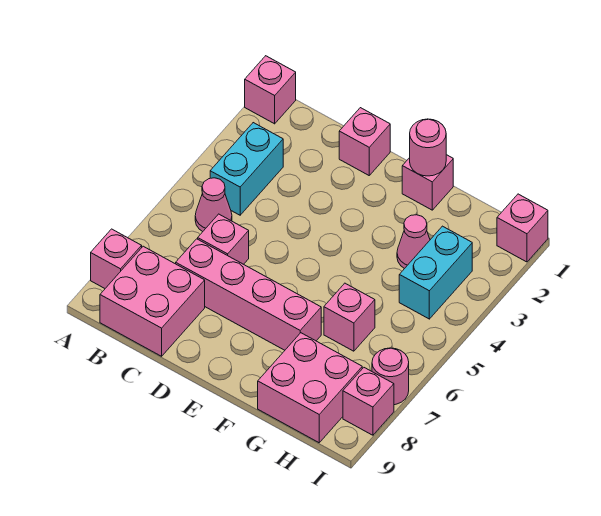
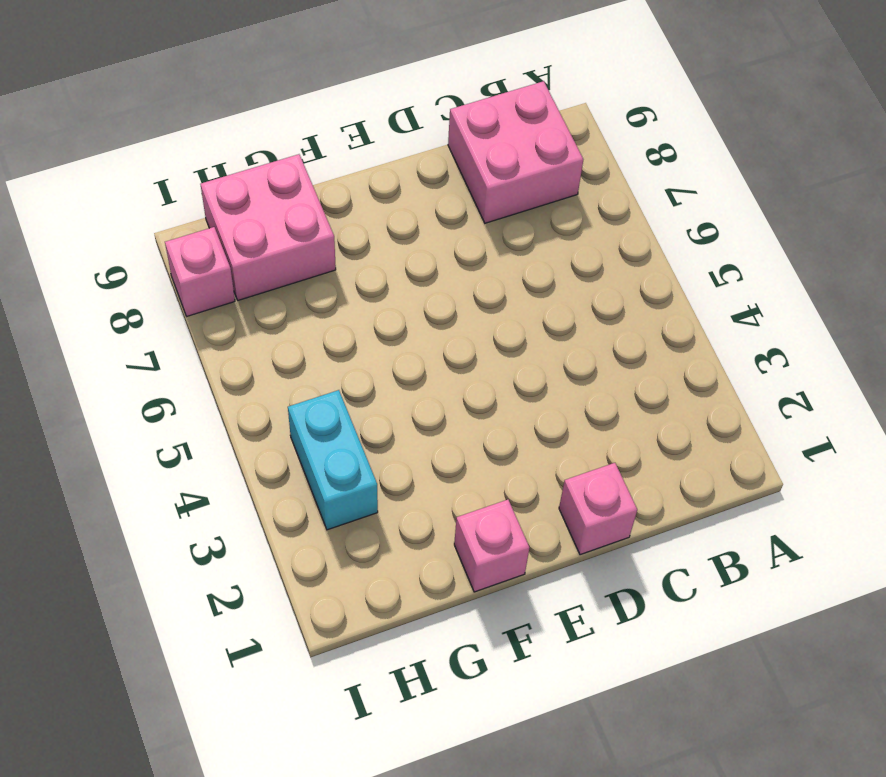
none -> pink brick A1 level 1
none -> pink brick A8 level 1
none -> cyan brick B3:B4 level 1

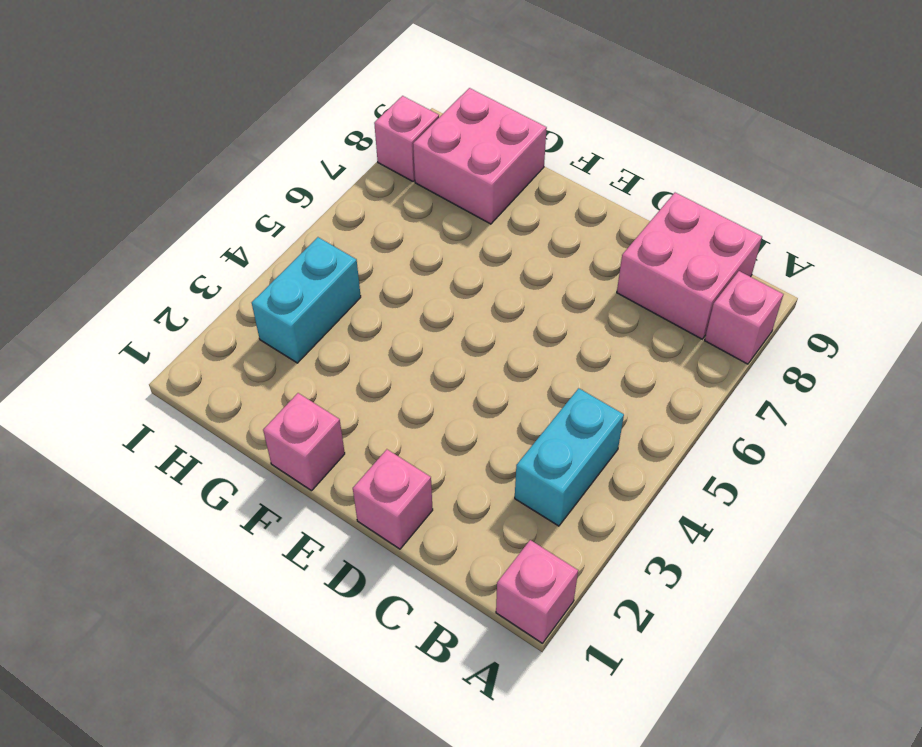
none -> pink cone B5 level 1
none -> pink brick C6 level 1
none -> pink brick C7:F7 level 1

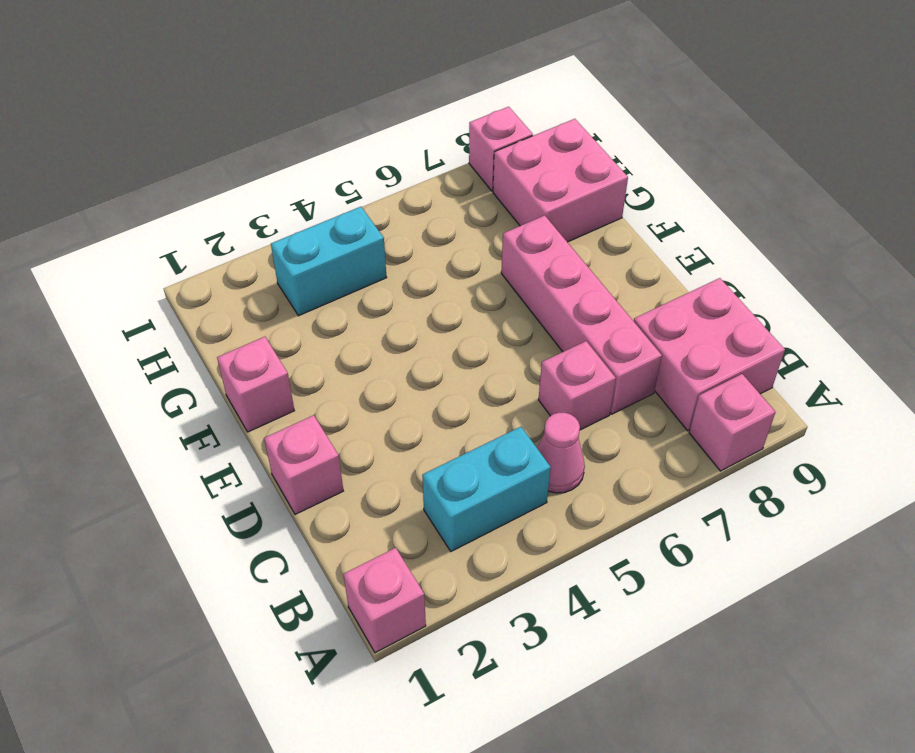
none -> pink cone G3 level 1
none -> pink brick G6 level 1
none -> pink brick I1 level 1

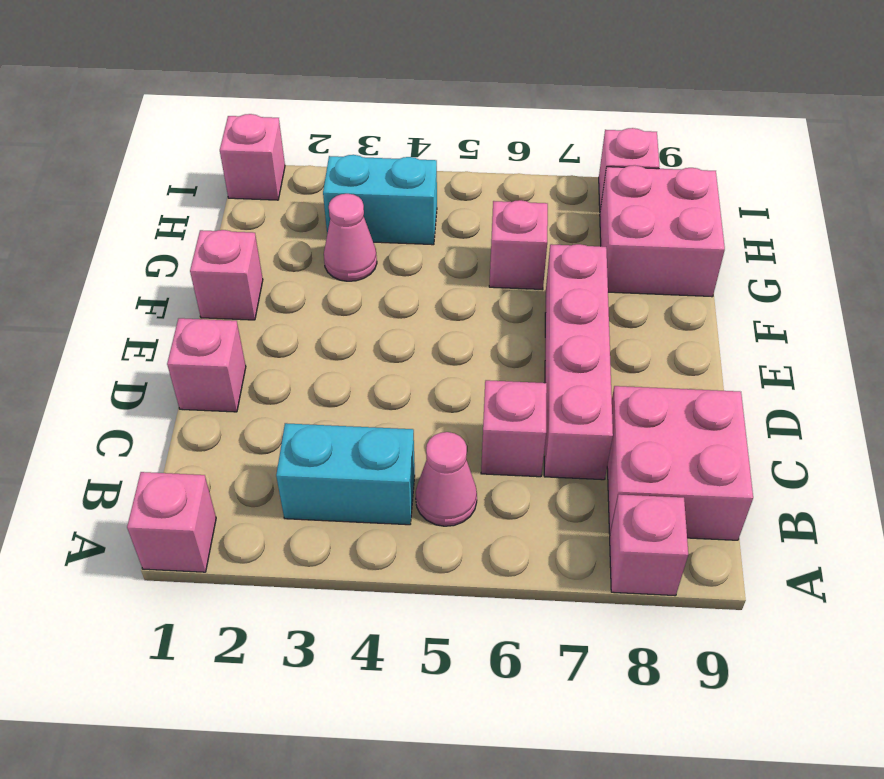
none -> pink round brick I7 level 1
none -> pink round brick F1 level 2

